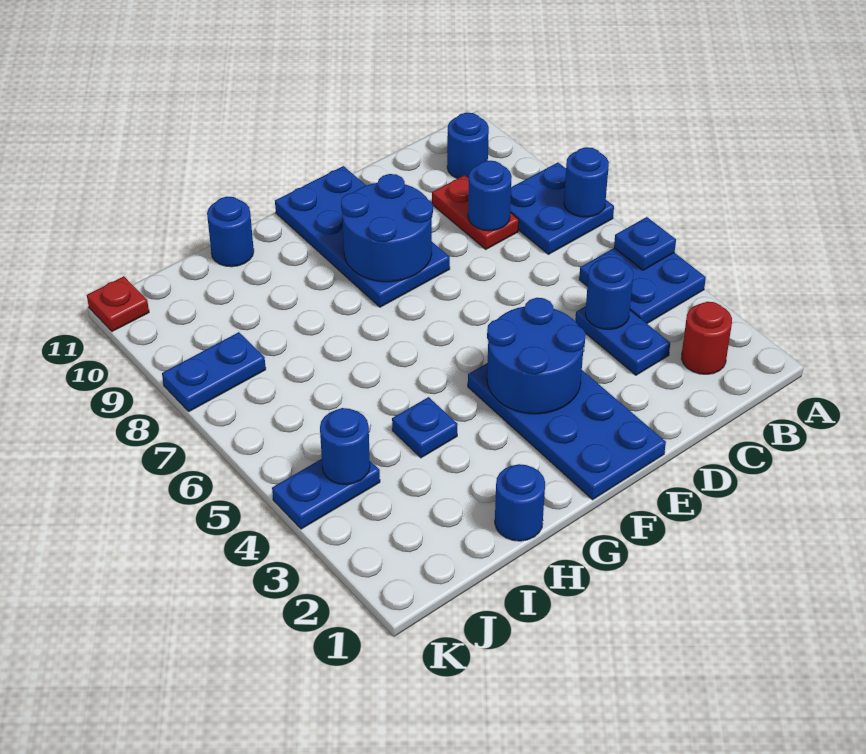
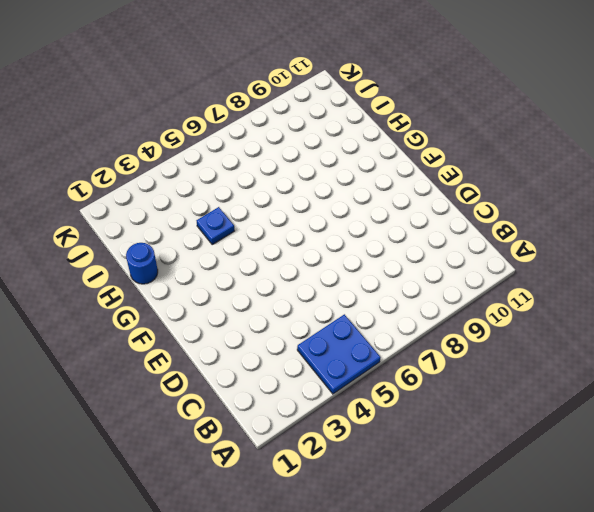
none -> blue plate A7:B8 level 1
none -> red round brick B2 level 1
none -> blue round brick B10 level 1

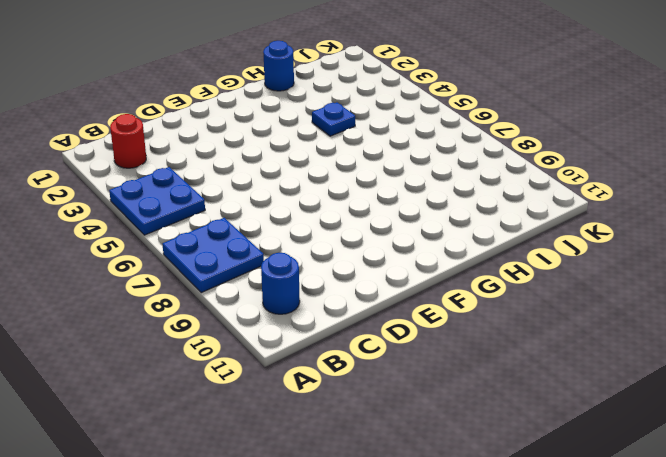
none -> blue plate C3:C4 level 1
none -> red plate C8:C9 level 1
none -> blue plate E1:F4 level 1

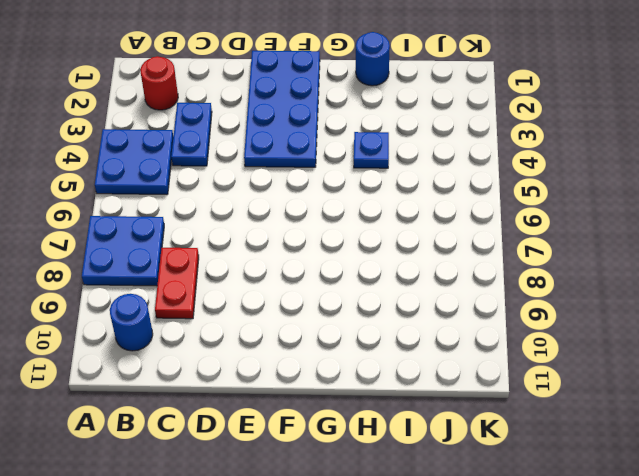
none -> blue plate E8:F11 level 1
none -> blue round brick H11 level 1
none -> blue plate J4:K4 level 1

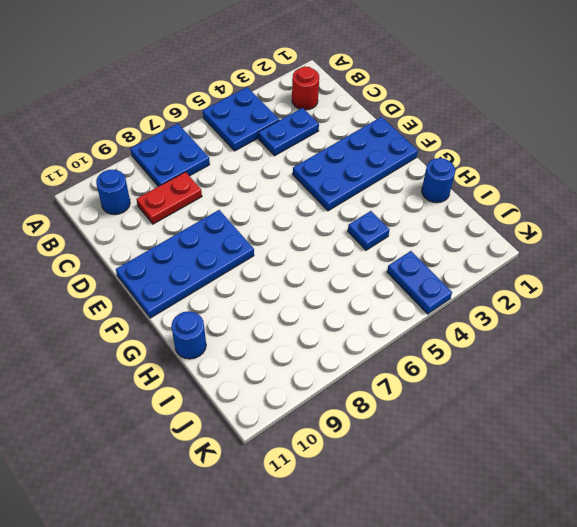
none -> blue plate J8:K8 level 1
none -> red plate K11 level 1
none -> blue plate A5 level 2

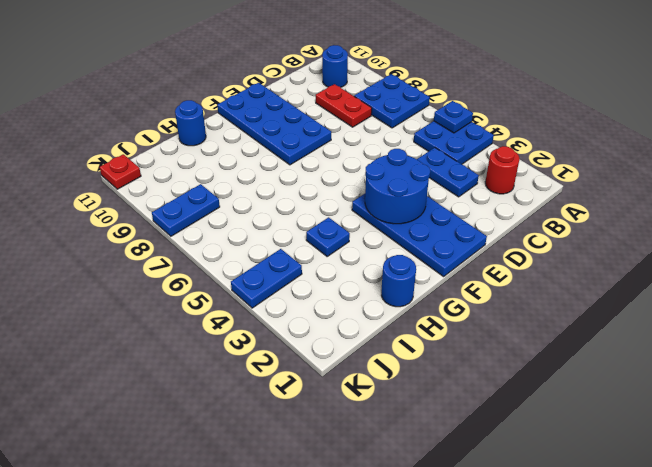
none -> blue round brick A7 level 2
none -> blue round brick C4 level 2
none -> blue round brick C8 level 2

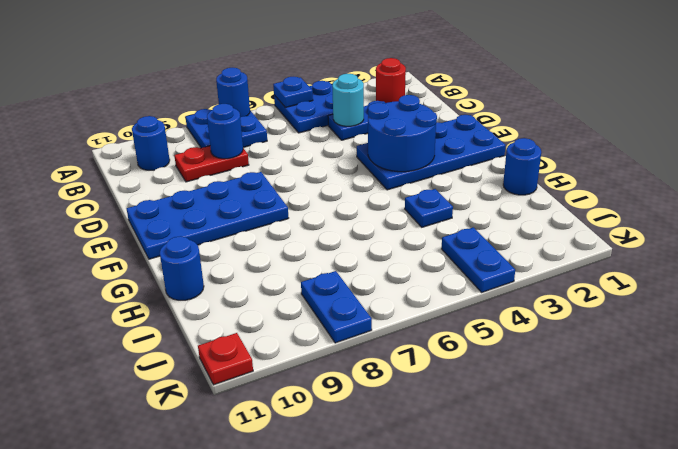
cyan round brick C4 level 2 -> blue round brick C4 level 2
none -> blue round brick E8:F9 level 2
none -> blue round brick J4 level 2

